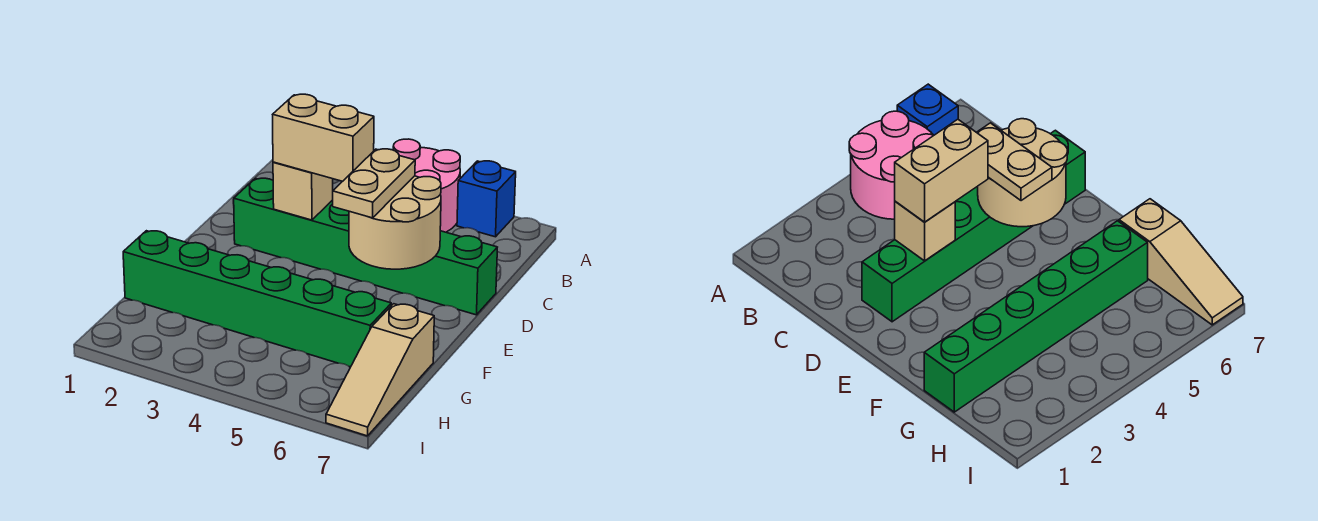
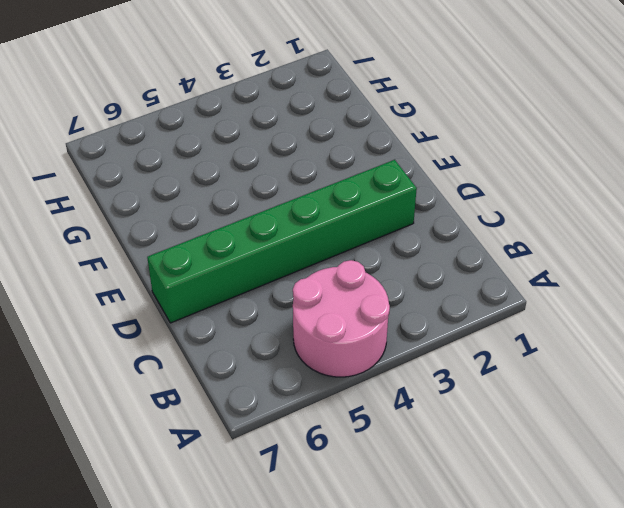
none -> blue brick A6 level 1
none -> green brick G1:G6 level 1

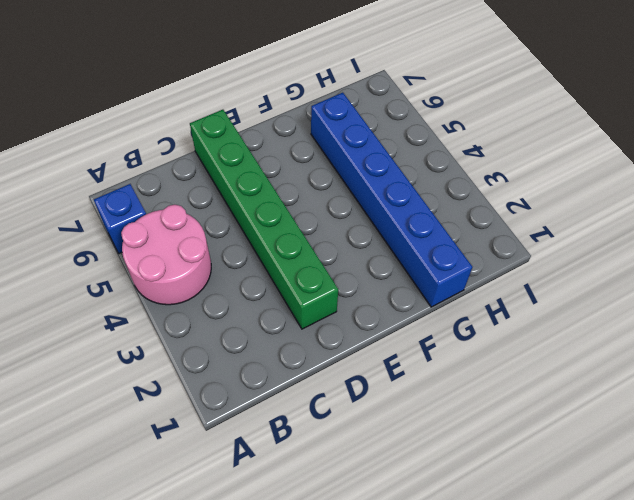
blue brick G1:G6 level 1 -> green brick G1:G6 level 1
none -> tan slope G7:I7 level 1 top G
none -> tan brick D3 level 2

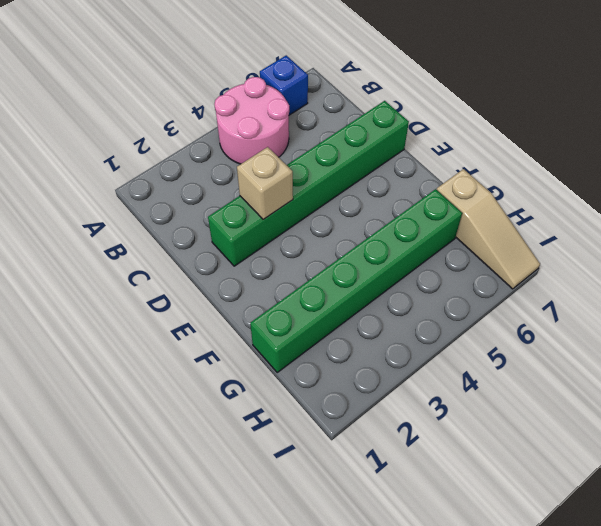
none -> tan round brick D5:E6 level 2
none -> tan brick D3:D4 level 3

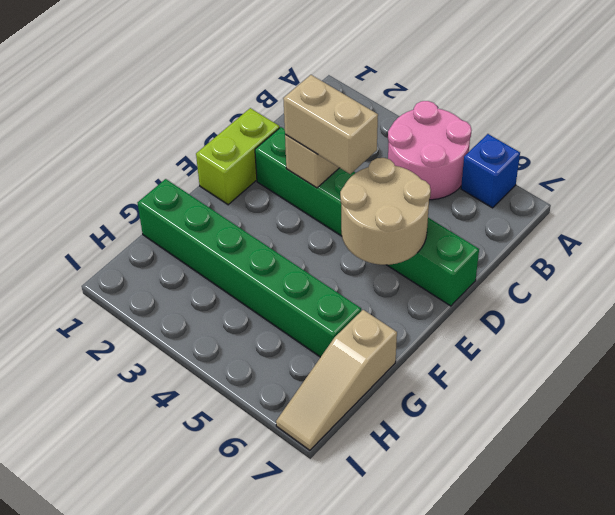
lime brick D1:E1 level 1 -> none
none -> tan plate D5:E5 level 3

